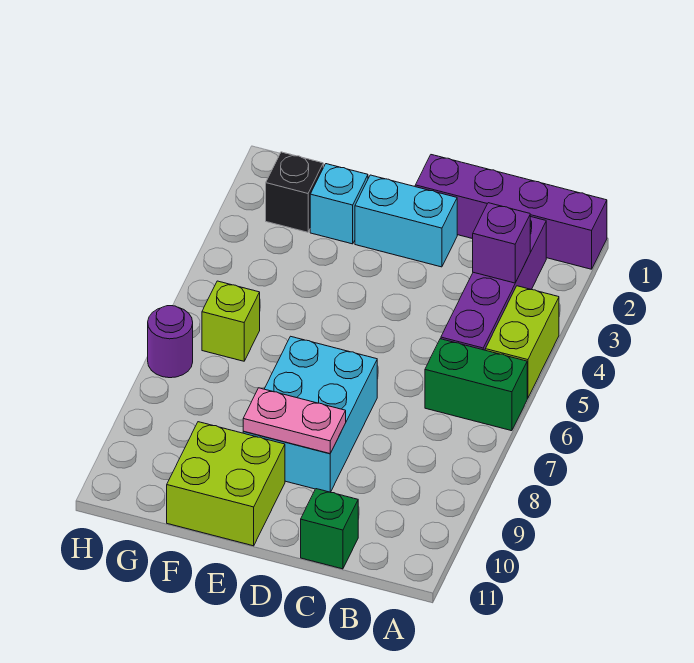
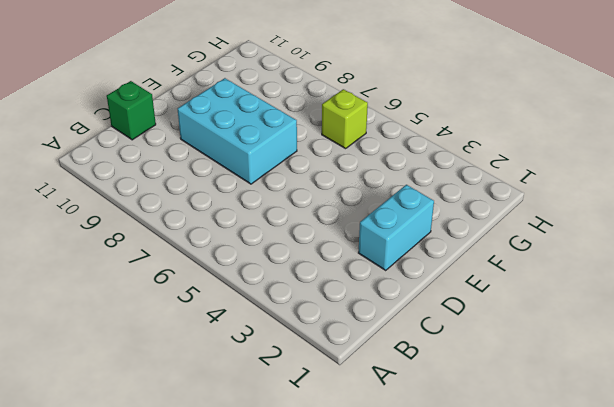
none -> purple brick A1:D1 level 1
none -> lime brick A4:A5 level 1
none -> green brick A6:B6 level 1

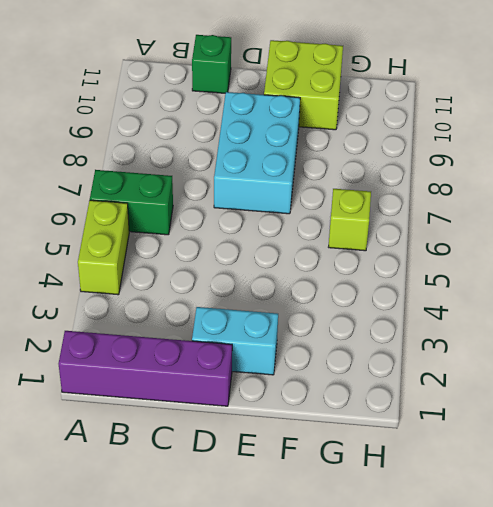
none -> purple brick B2:B5 level 1
none -> cyan brick F2 level 1
none -> black brick G2 level 1

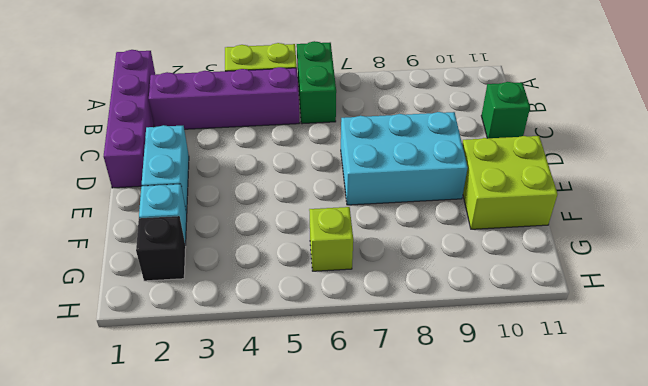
none -> purple round brick H7 level 1
none -> purple brick B3 level 2
none -> pink plate D9:E9 level 2

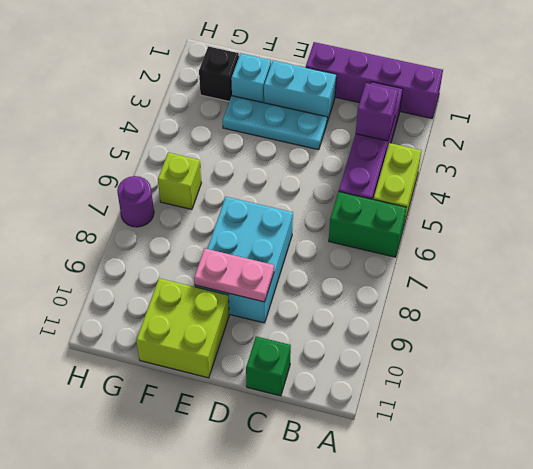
cyan plate D3:F3 level 1 -> none

